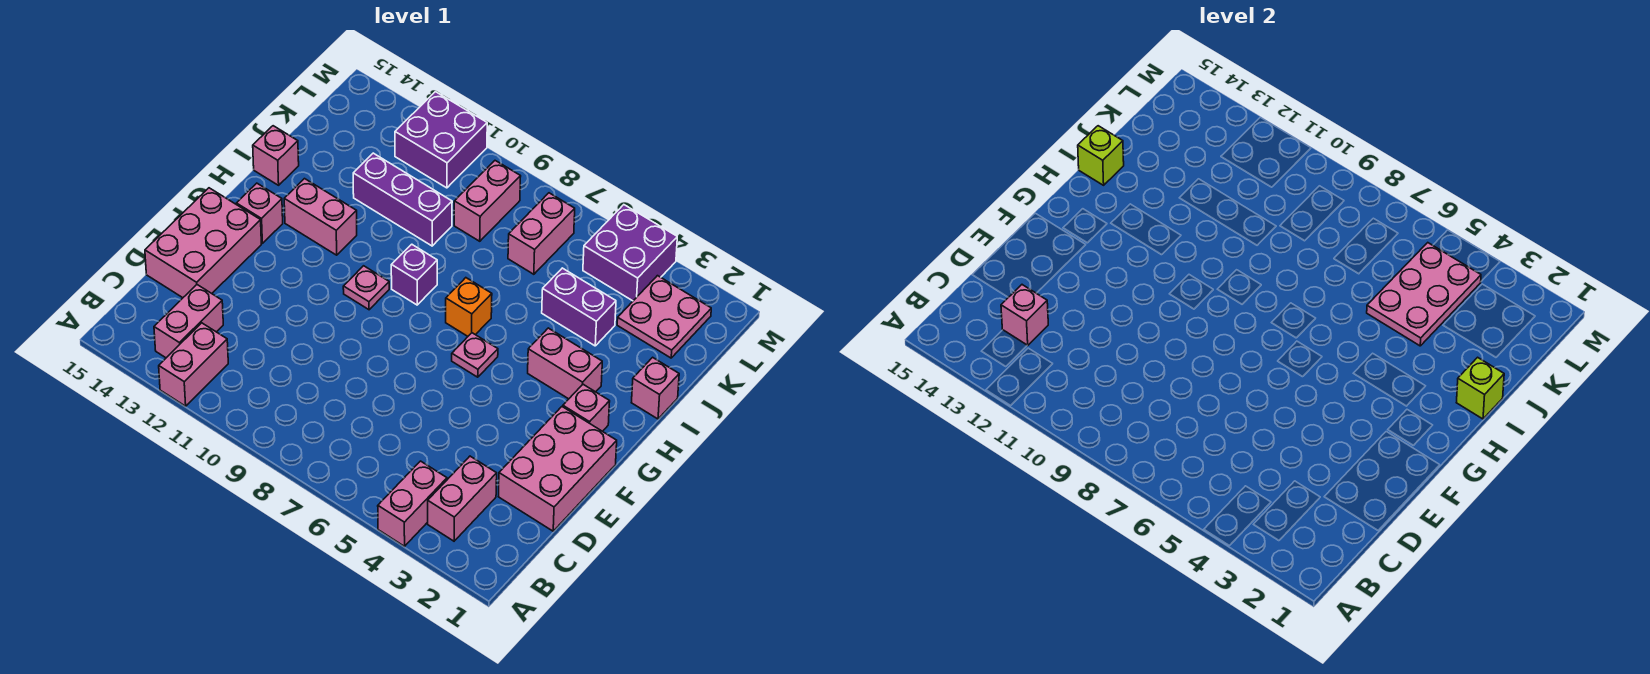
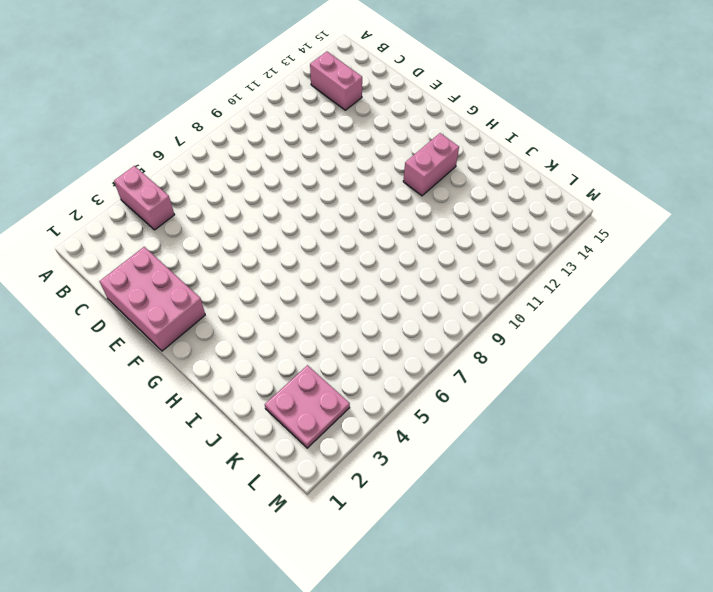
none -> pink brick A12:B12 level 1
none -> pink brick B3:C3 level 1
none -> pink brick D14:F15 level 1

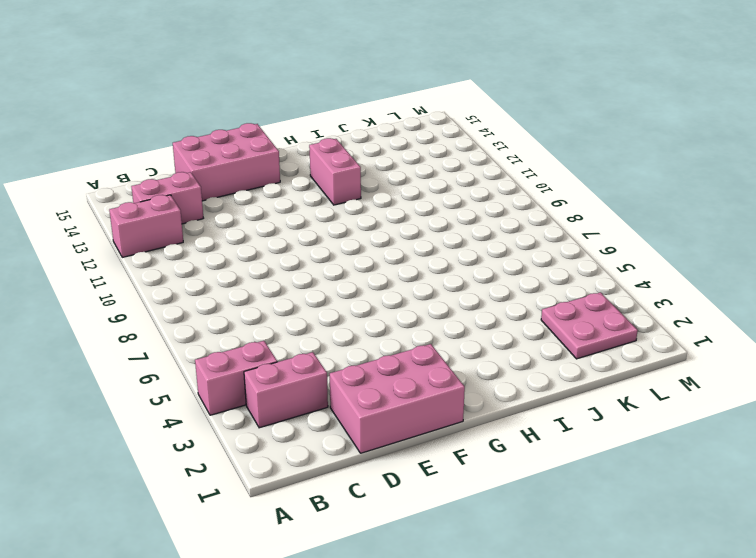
none -> pink brick G2 level 1
none -> pink plate G6 level 1
none -> pink plate G10 level 1

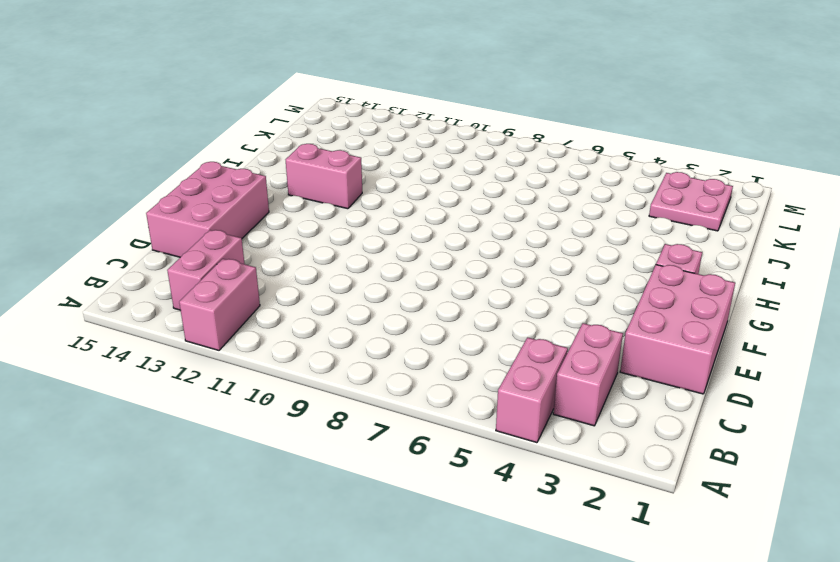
none -> pink plate G6 level 1
none -> pink plate G10 level 1
none -> pink brick G14 level 1

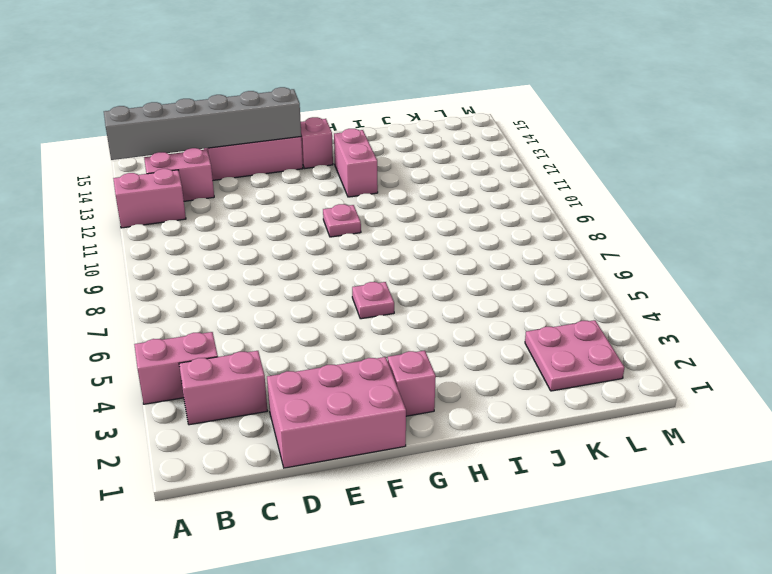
grey brick A14:F14 level 2 -> none
none -> pink brick H3:H4 level 1
none -> orange brick H7 level 1
none -> purple brick H9 level 1

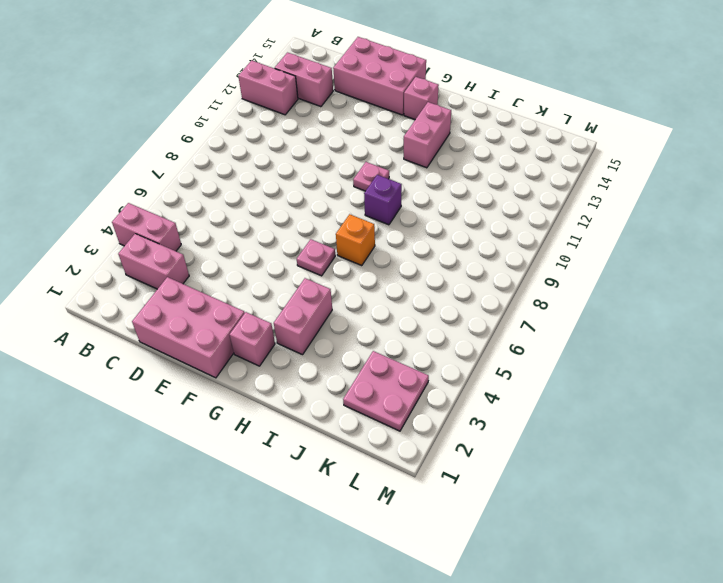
none -> pink brick I1 level 1
none -> pink brick I15 level 1
none -> purple brick J4:J5 level 1

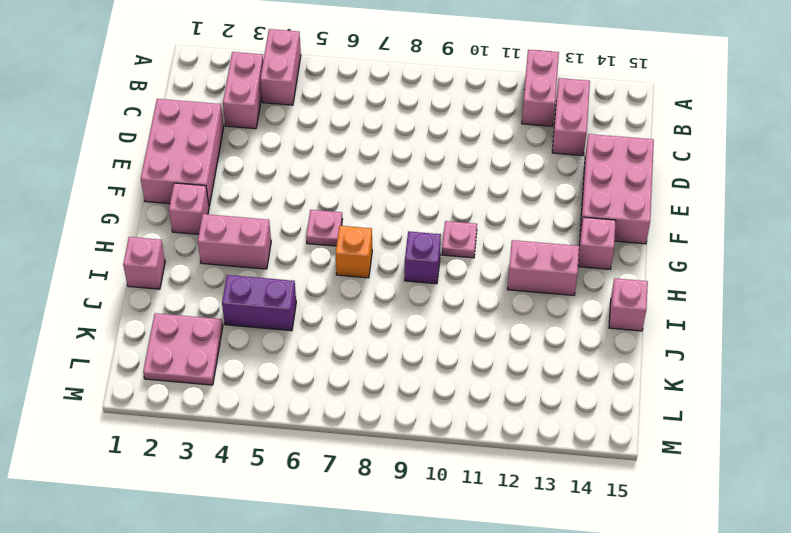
none -> purple brick J10:J12 level 1
none -> pink brick K7:L7 level 1
none -> pink brick K9:L9 level 1

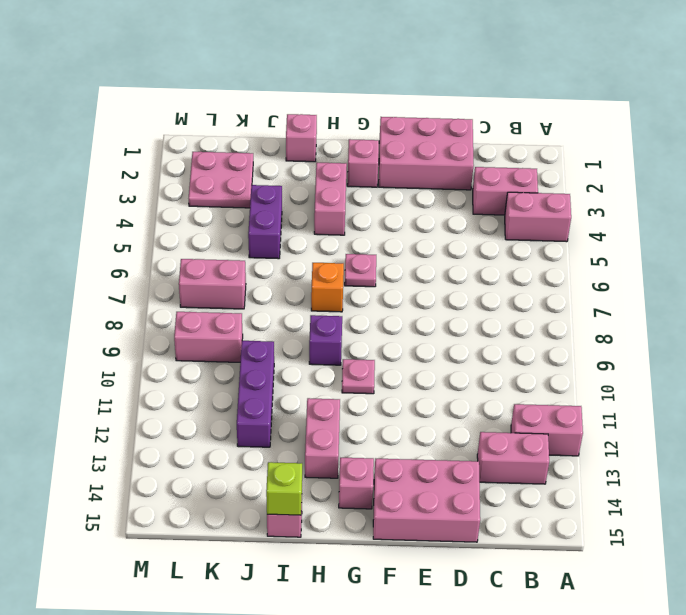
none -> purple brick L4:M5 level 1
none -> purple brick L11:M12 level 1
none -> pink brick C13 level 2

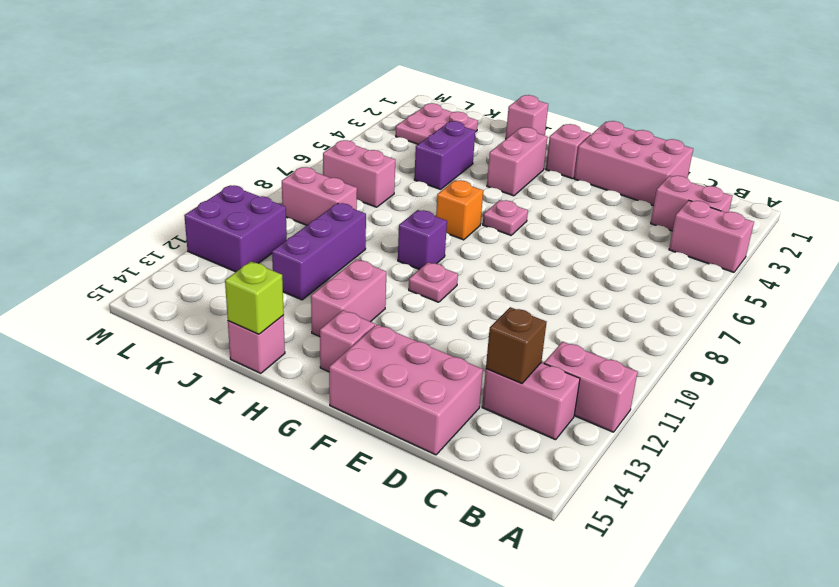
brown brick C13 level 2 -> pink brick C13 level 2
none -> purple brick L4:M5 level 1
none -> lime brick I1 level 2
none -> pink plate J4:L5 level 2

